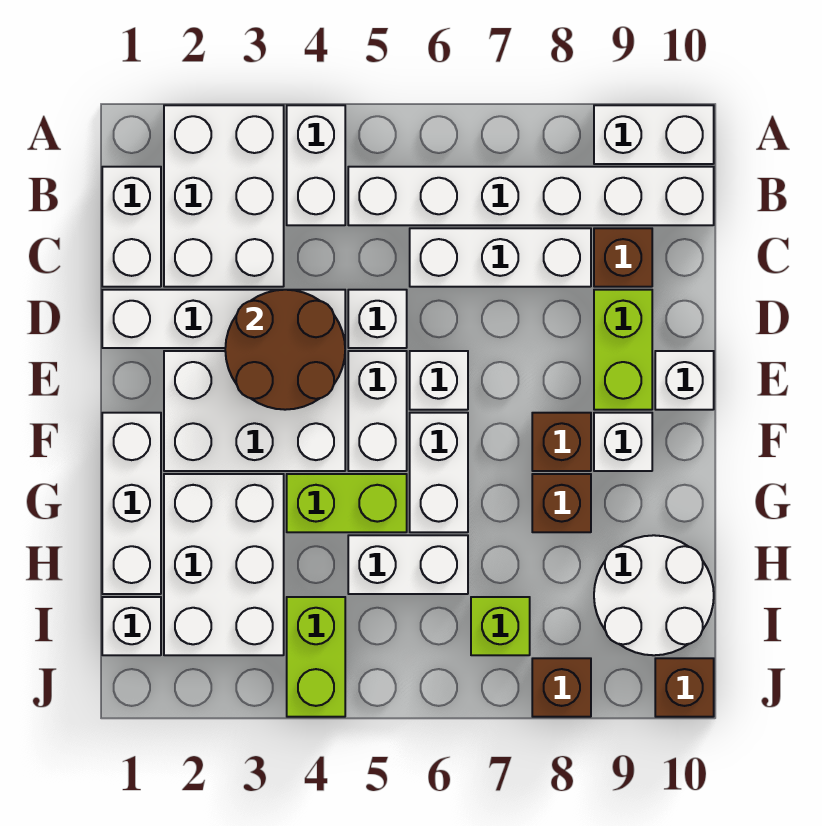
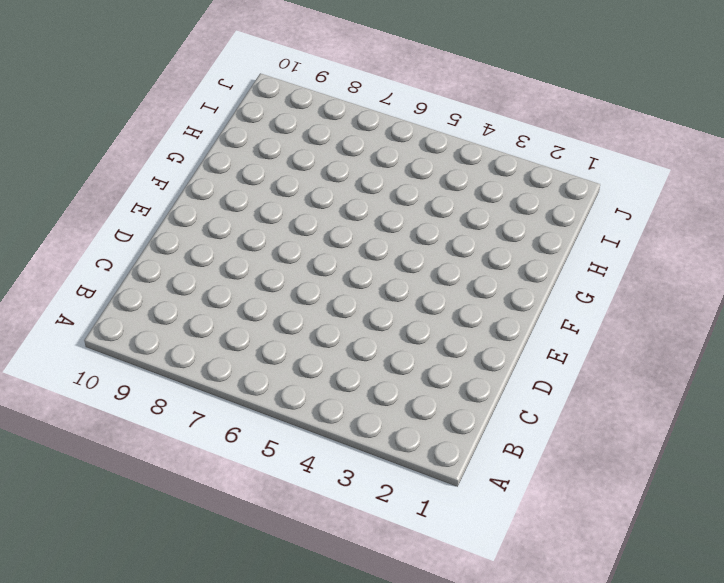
none -> white brick A2:C3 level 1
none -> white brick A4:B4 level 1
none -> white brick A9:A10 level 1

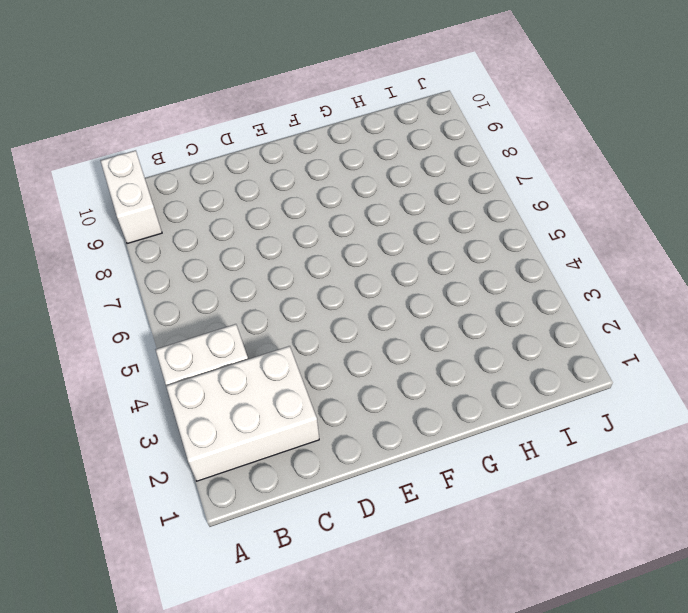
none -> white brick B1:C1 level 1
none -> white brick B5:B10 level 1
none -> white brick C6:C8 level 1

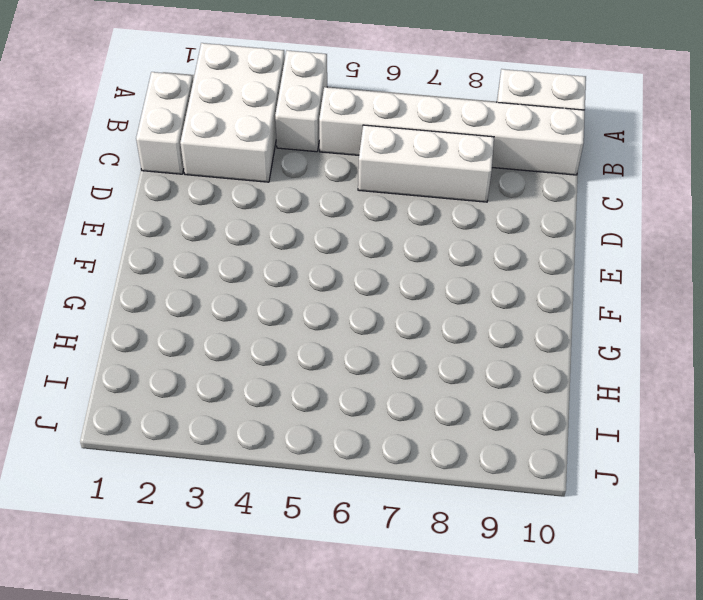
none -> brown brick C9 level 1
none -> white brick D1:D4 level 1
none -> white brick D5 level 1

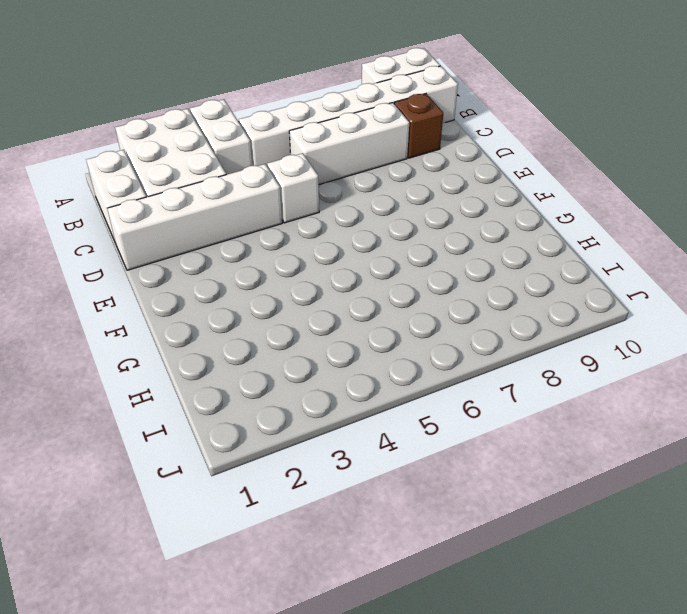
none -> lime brick D9:E9 level 1
none -> white brick E2:F4 level 1
none -> white brick E5:F5 level 1

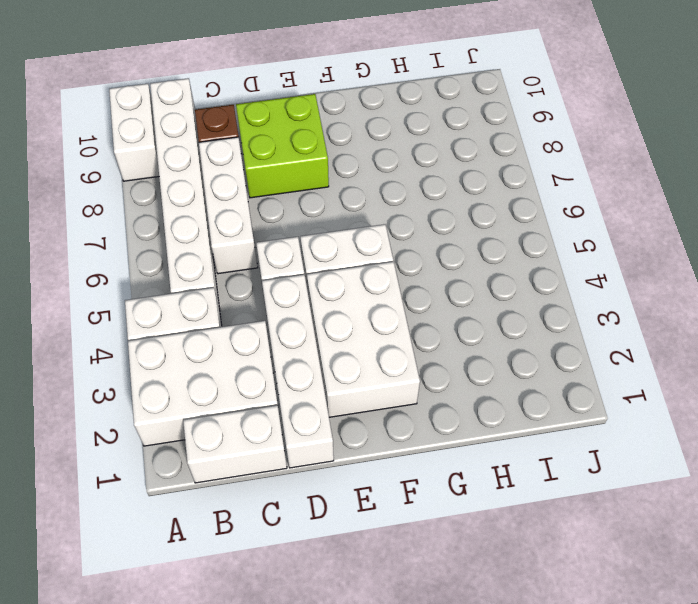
lime brick D8:E9 level 1 -> lime brick D9:E9 level 1
none -> white brick E6 level 1
none -> white brick E10 level 1
none -> white brick F1:H1 level 1

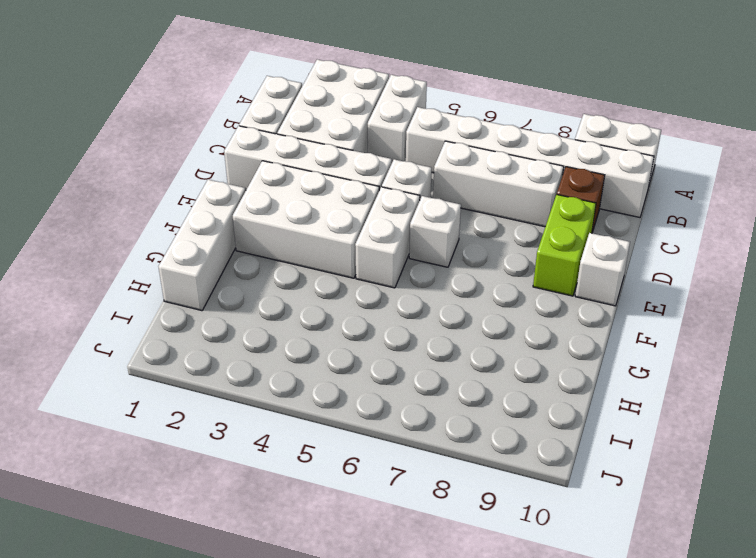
none -> white brick F6:G6 level 1
none -> brown brick F8 level 1
none -> white brick F9 level 1

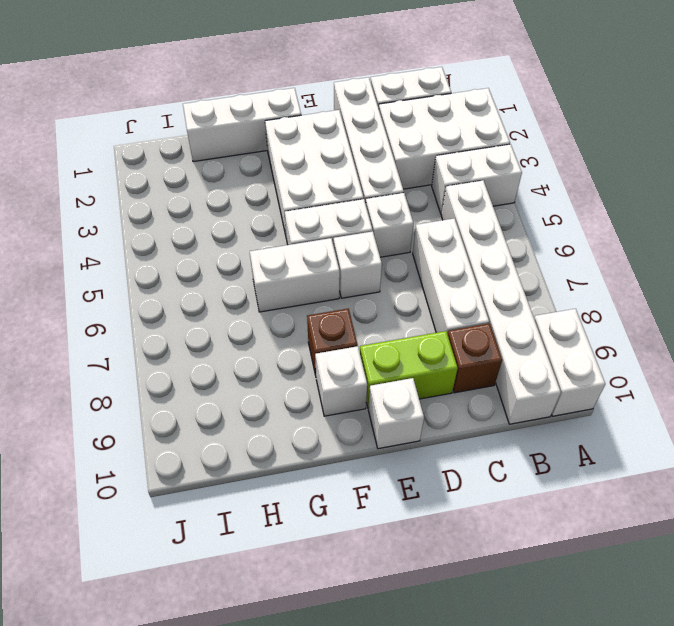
none -> white brick G2:I3 level 1
none -> lime brick G4:G5 level 1
none -> brown brick G8 level 1

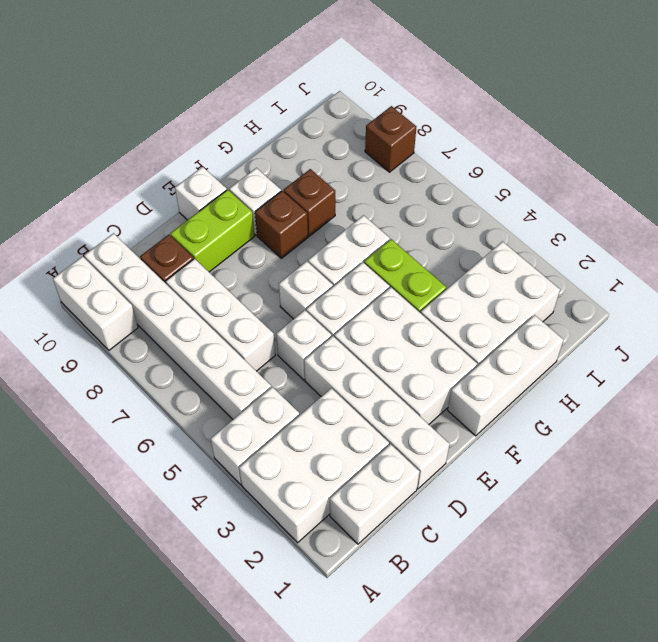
none -> white brick H5:H6 level 1
none -> white round brick H9:I10 level 1
none -> white brick I1 level 1

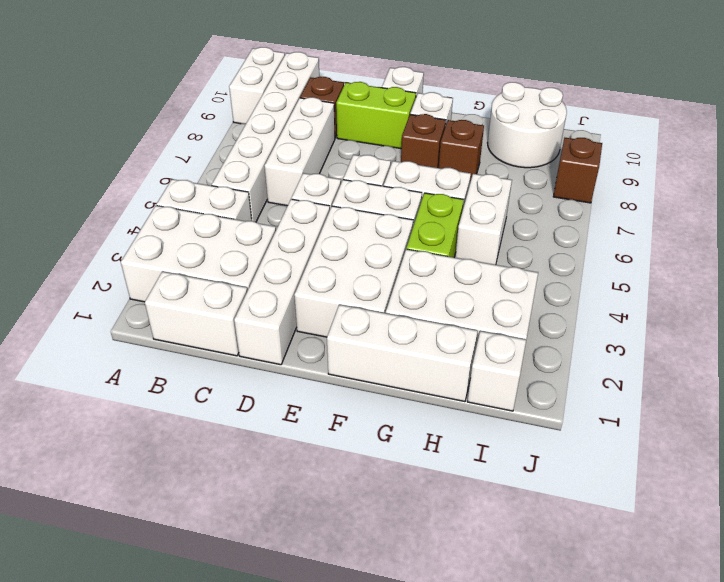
none -> lime brick I4:J4 level 1
none -> lime brick I7 level 1
none -> brown brick J10 level 1

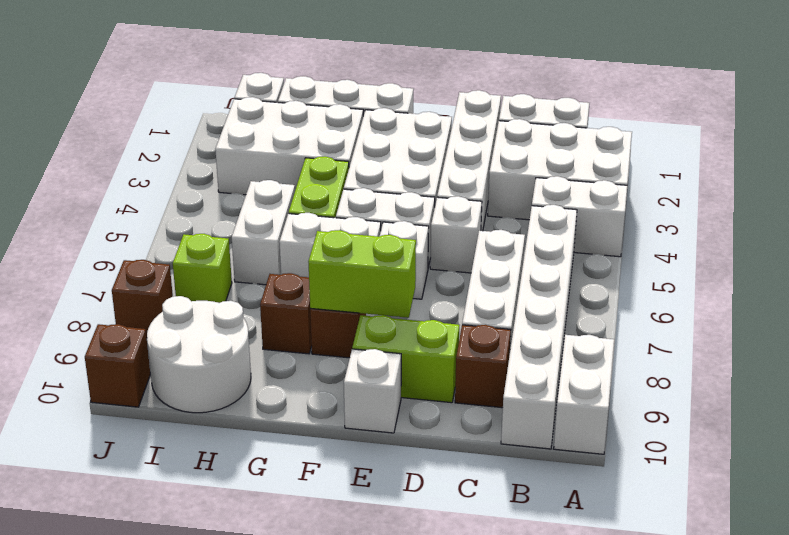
lime brick E8:F8 level 2 -> lime brick I4:J4 level 1
none -> white brick F9 level 1
none -> brown round brick D3:E4 level 2

